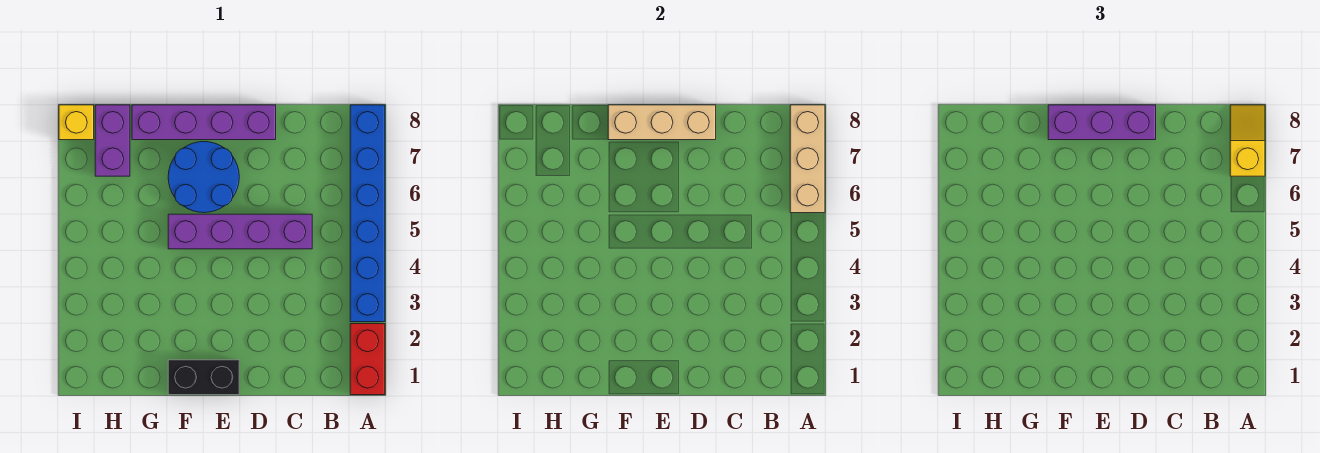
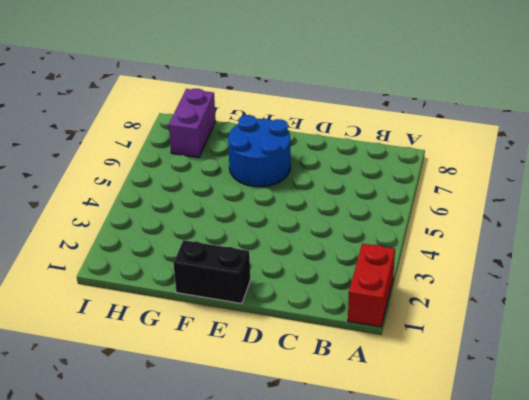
none -> blue brick A3:A8 level 1
none -> purple brick C5:F5 level 1
none -> purple brick D8:G8 level 1

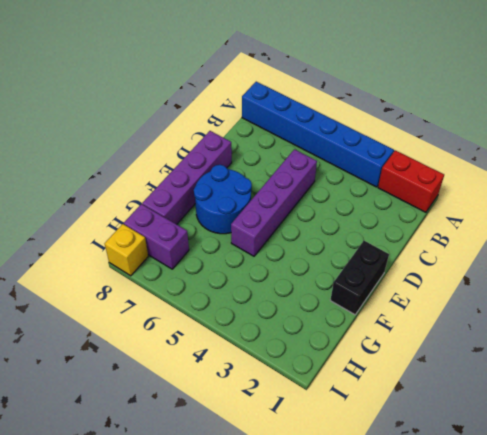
none -> tan brick A6:A8 level 2
none -> tan brick D8:F8 level 2
none -> yellow slope A7:A8 level 3 top 7

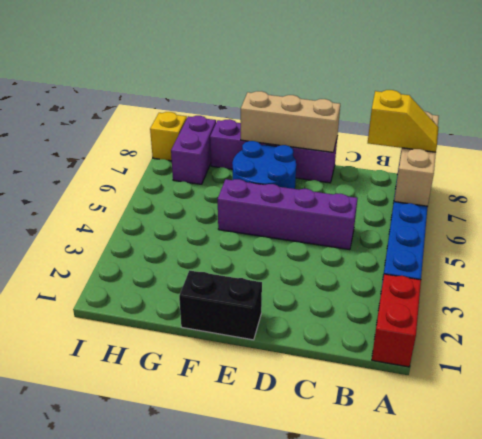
yellow slope A7:B7 level 3 top B -> yellow slope A7:A8 level 3 top 7
none -> purple brick D8:F8 level 3

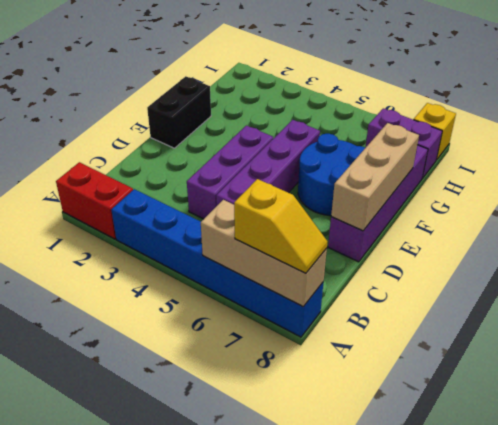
purple brick C4:E4 level 1 -> purple brick D8:F8 level 3

